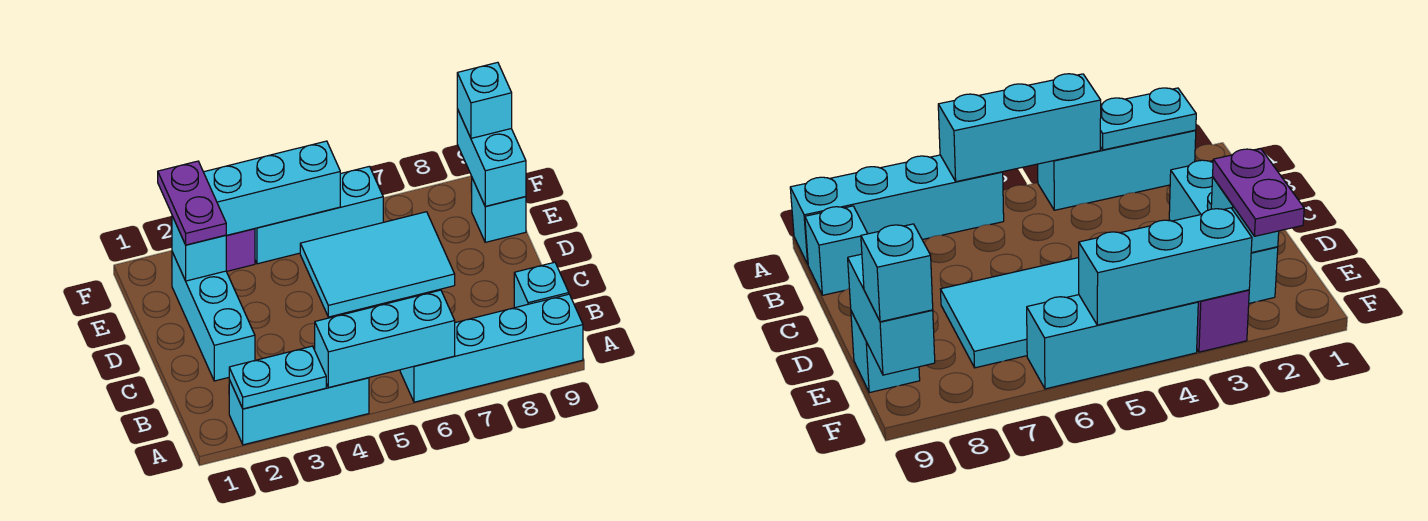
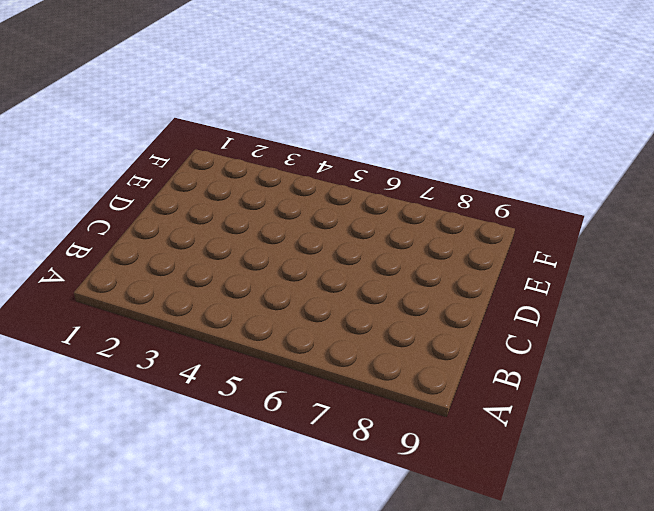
none -> cyan brick A2:A4 level 1
none -> cyan brick A6:A9 level 1
none -> cyan brick B9 level 1

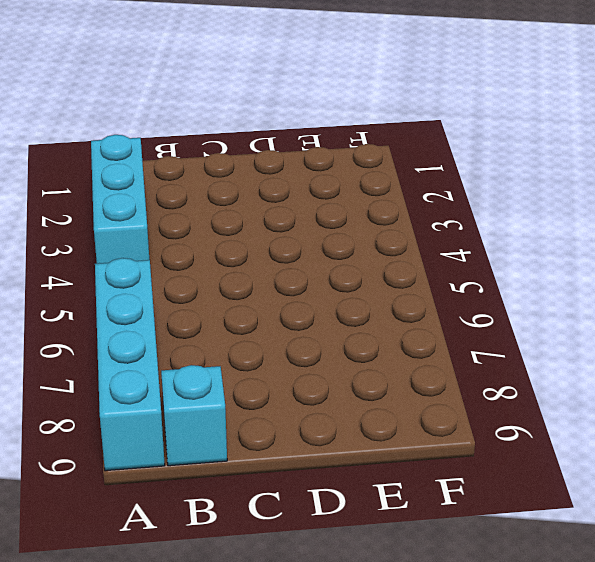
none -> cyan brick C2:E2 level 1
none -> cyan tile D5:E7 level 1
none -> cyan brick E9 level 1

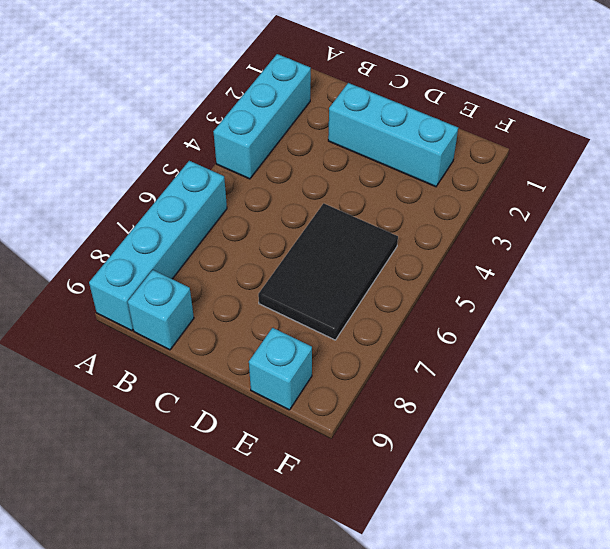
black tile D5:E7 level 1 -> cyan tile D5:E7 level 1
none -> purple brick F3 level 1
none -> cyan brick F4:F6 level 1
none -> cyan plate A2:A3 level 2

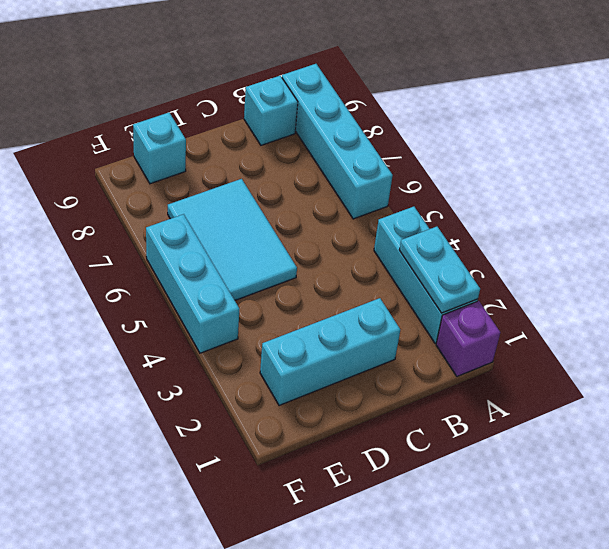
purple brick A1 level 1 -> purple brick F3 level 1
none -> cyan brick A4:A6 level 2
none -> cyan brick E2 level 2
none -> cyan brick E9:F9 level 2

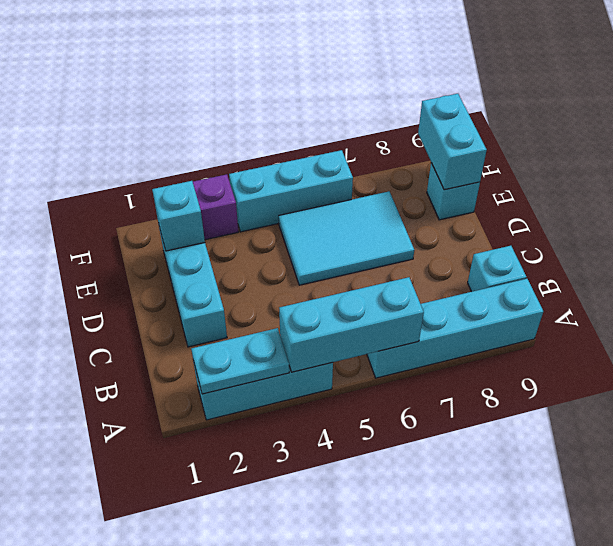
none -> cyan brick F3:F5 level 2
none -> purple plate E2:F2 level 3
none -> cyan brick F9 level 3

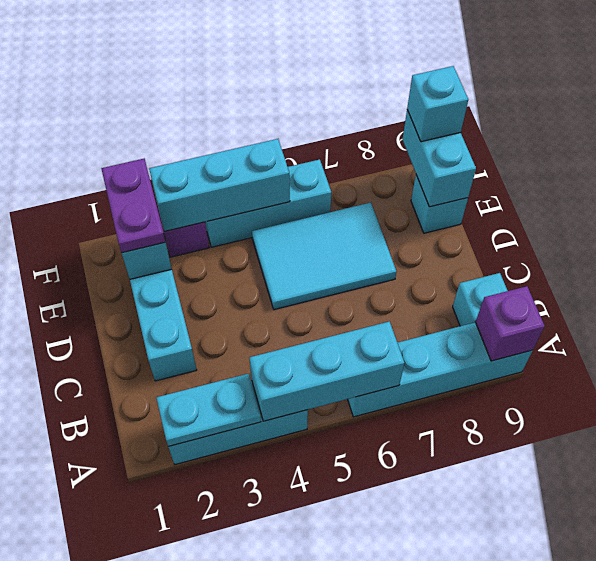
purple brick A9 level 2 -> none

